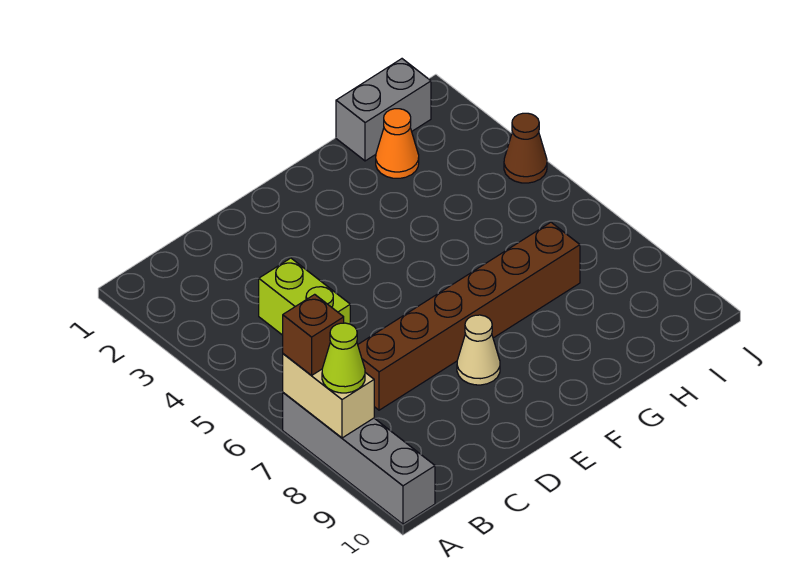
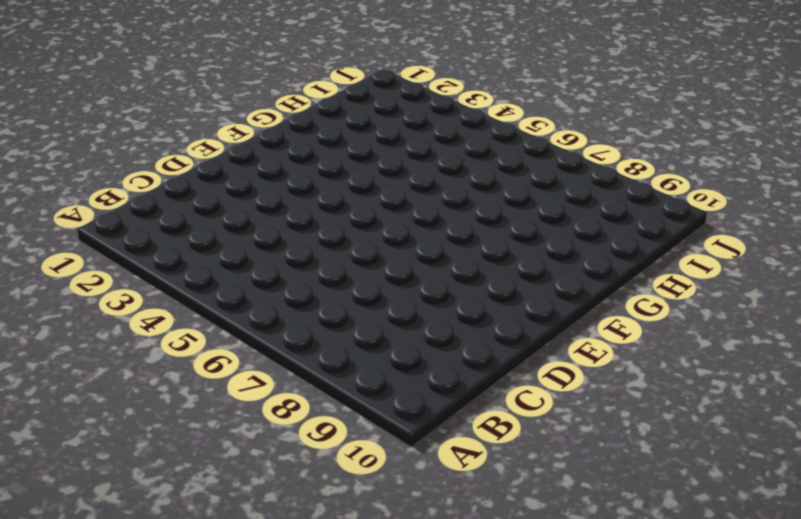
none -> grey brick A7:A10 level 1
none -> lime brick C4:C5 level 1

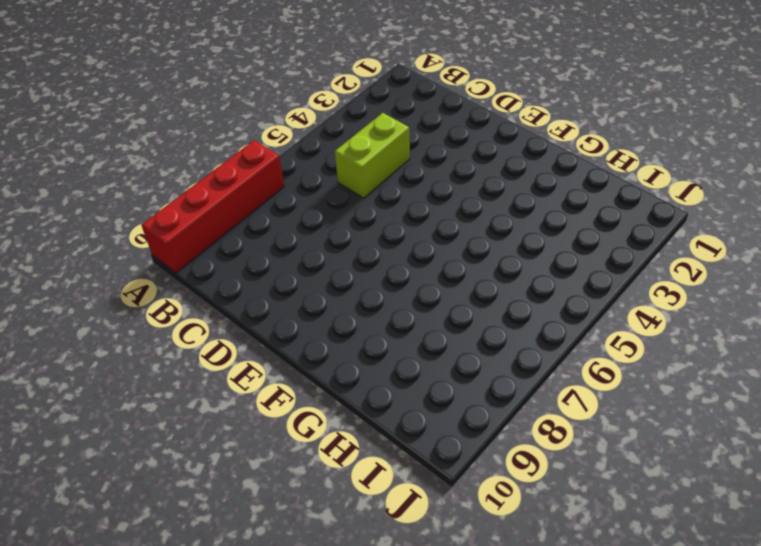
red brick A7:A10 level 1 -> grey brick A7:A10 level 1
none -> brown brick C7:H7 level 1
none -> tan cone E8 level 1

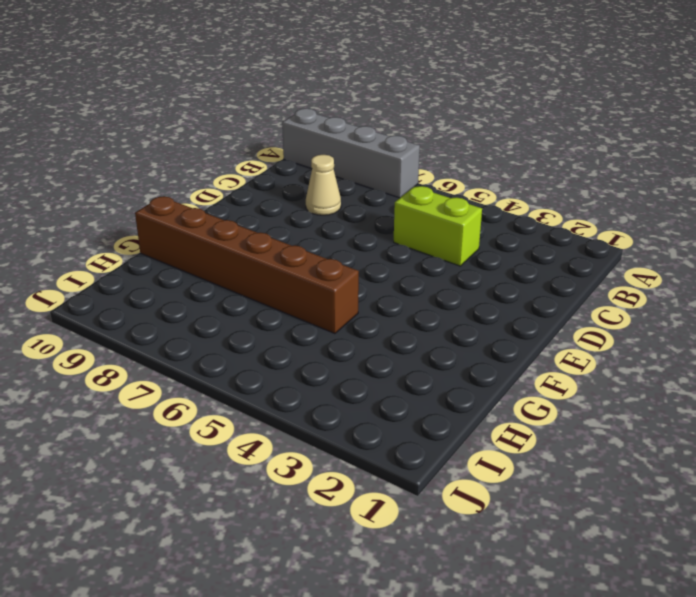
tan cone C8 level 1 -> tan cone E8 level 1
brown brick G5:G10 level 1 -> brown brick C7:H7 level 1
none -> grey brick H1:I1 level 1
none -> orange cone H2 level 1

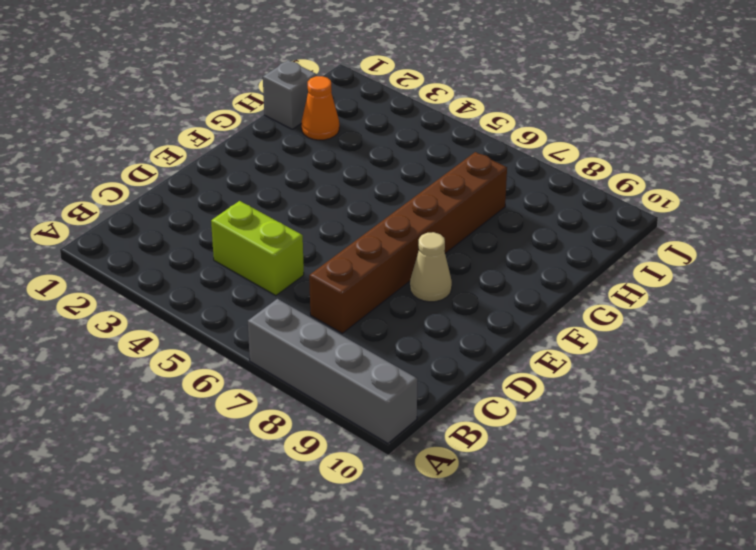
grey brick H1 level 1 -> grey brick H1:I1 level 1
none -> brown cone J4 level 1
none -> tan brick A7:A8 level 2

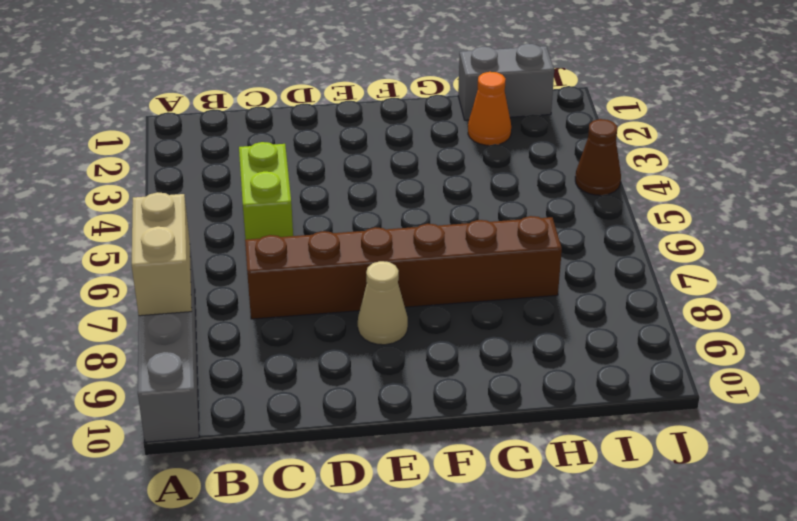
none -> brown brick A7 level 3
none -> lime cone A8 level 3

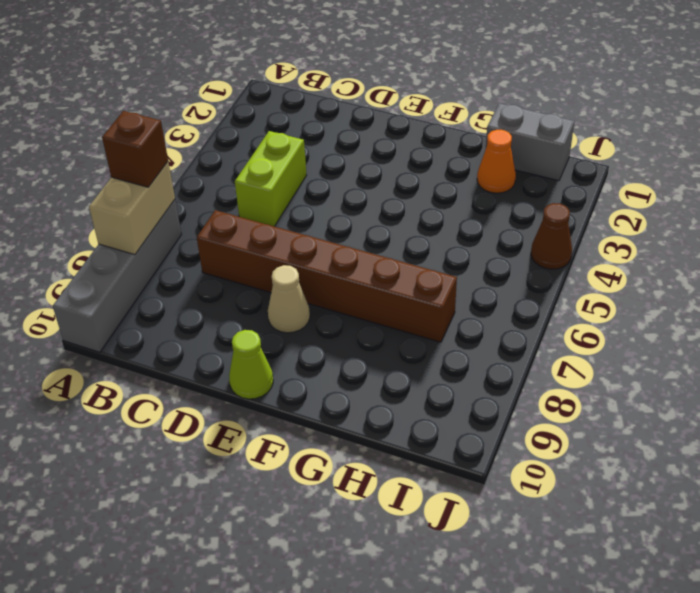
lime cone E10 level 1 -> lime cone A8 level 3

